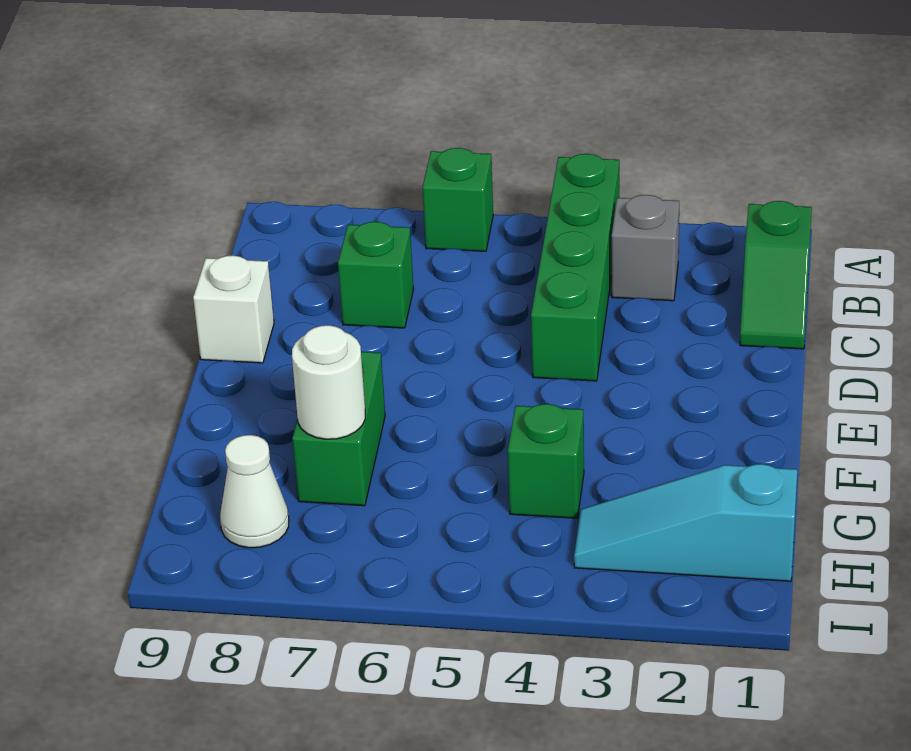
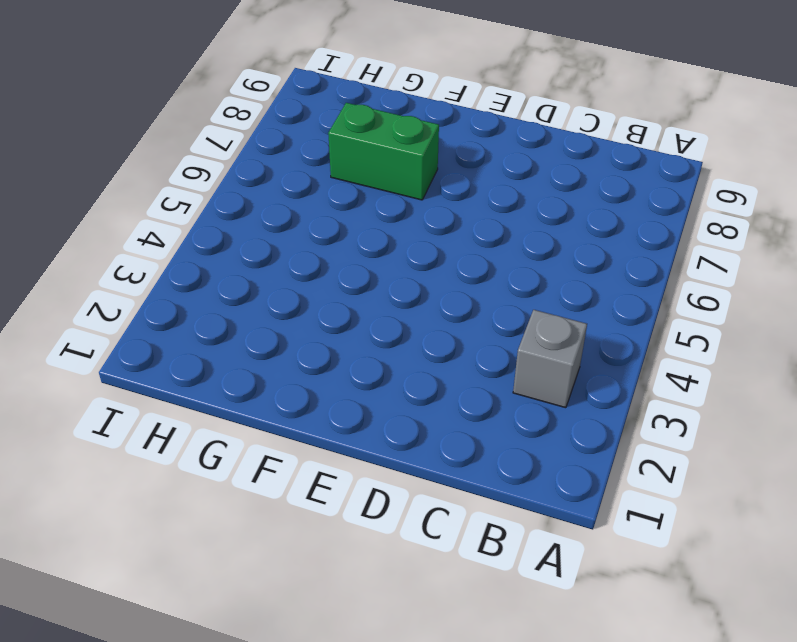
none -> green brick A4:D4 level 1
none -> green brick A6 level 1

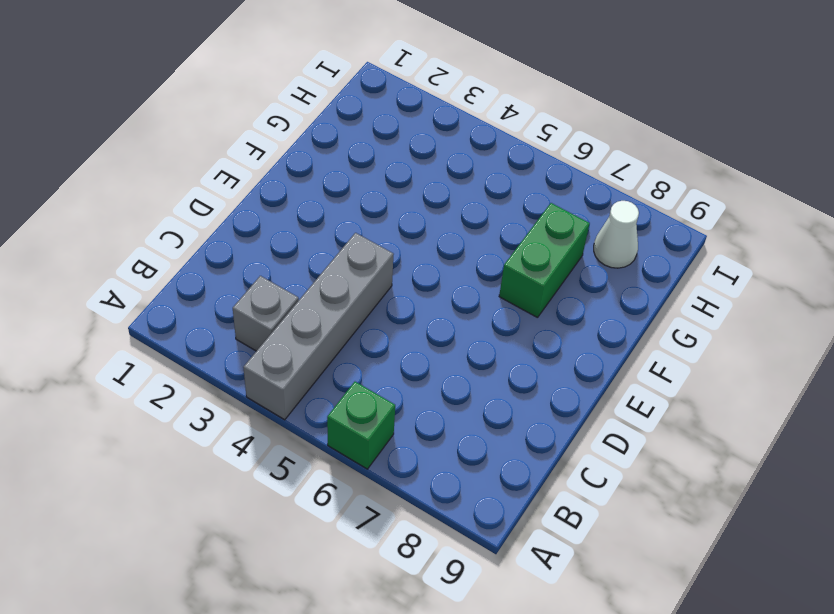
grey brick A4:D4 level 1 -> green brick A4:D4 level 1
none -> green slope B1:C1 level 1 top B
none -> green brick C7 level 1

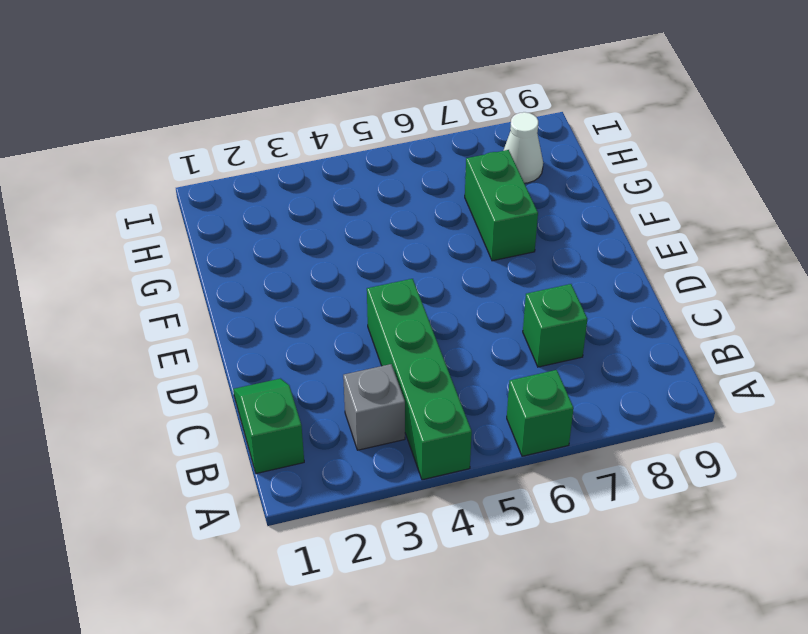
none -> white brick D9 level 1
none -> green brick G4 level 1

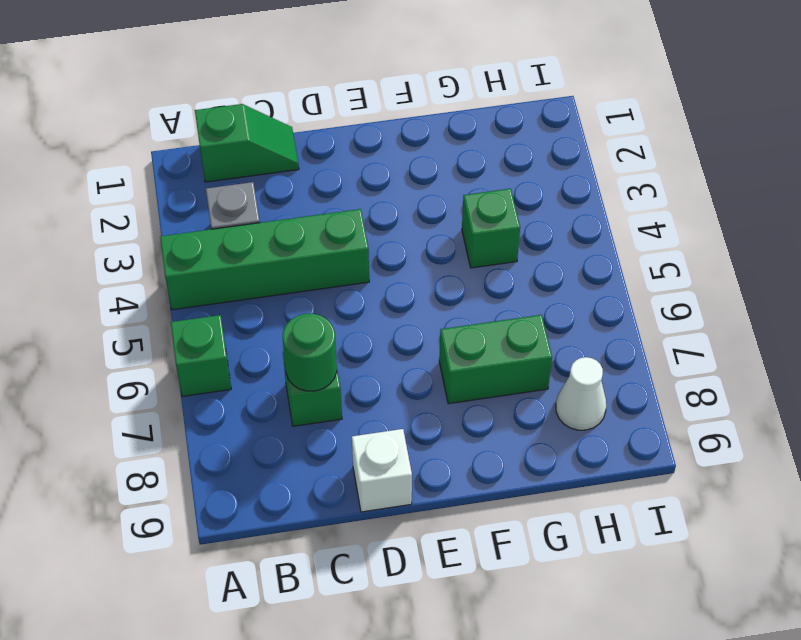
green round brick C7 level 2 -> none
none -> cyan slope H1:H3 level 1 top 1
none -> white round brick G7 level 2

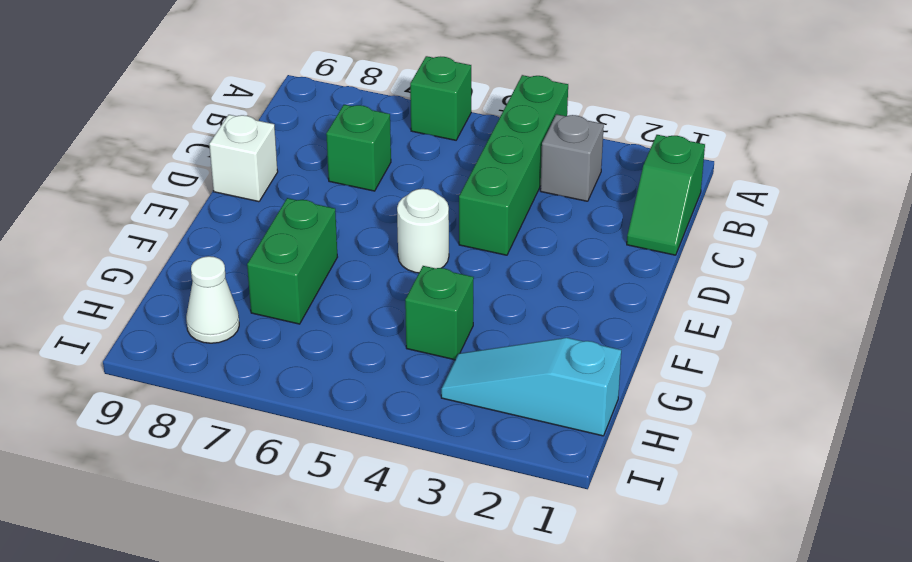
white round brick E5 level 1 -> white round brick G7 level 2

